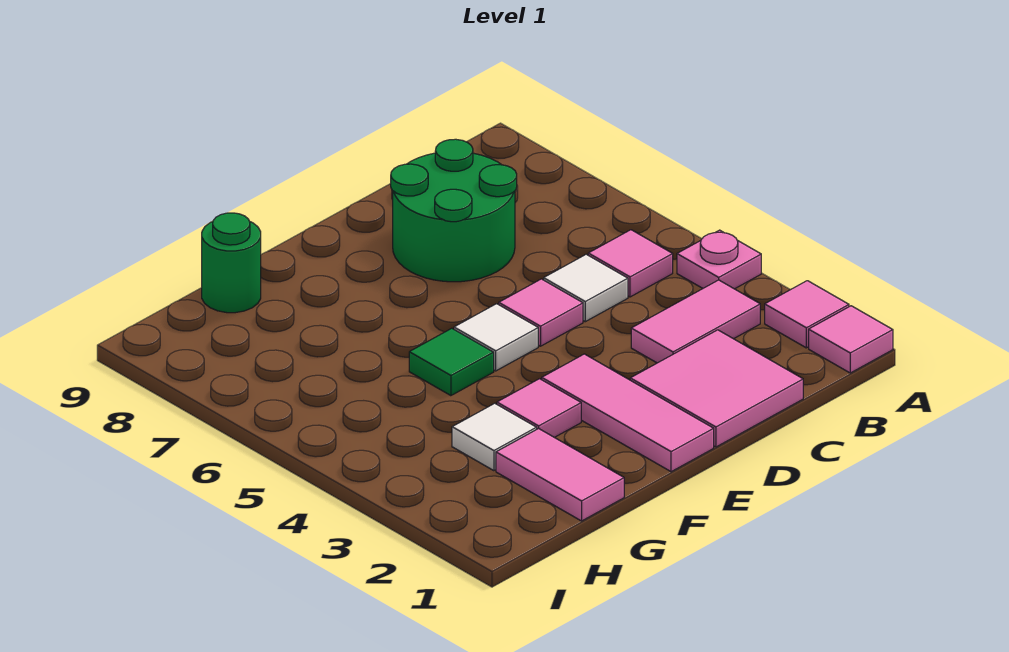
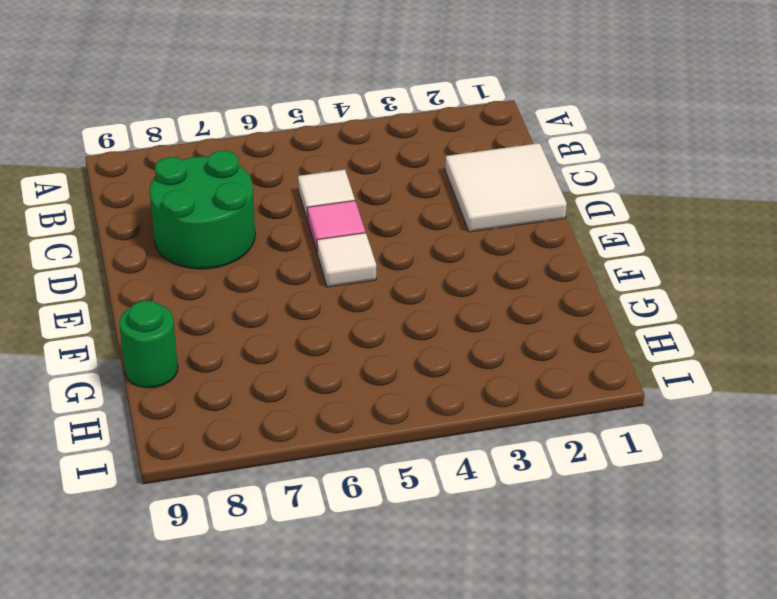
white tile C1:D2 level 1 -> pink tile C1:D2 level 1
none -> pink tile A1 level 1
none -> pink tile A2 level 1
none -> pink plate A4 level 1

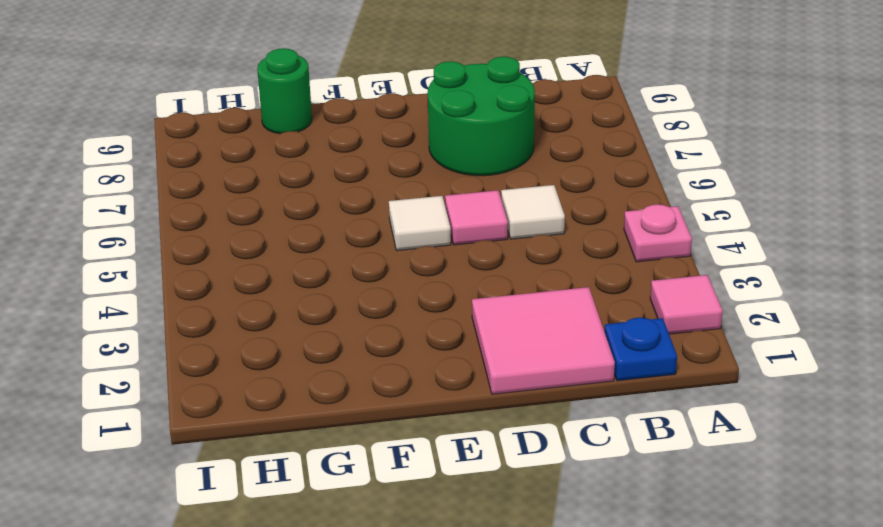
blue plate B1 level 1 -> none
none -> pink tile A1 level 1
none -> pink tile B3:C3 level 1
none -> pink tile B5 level 1

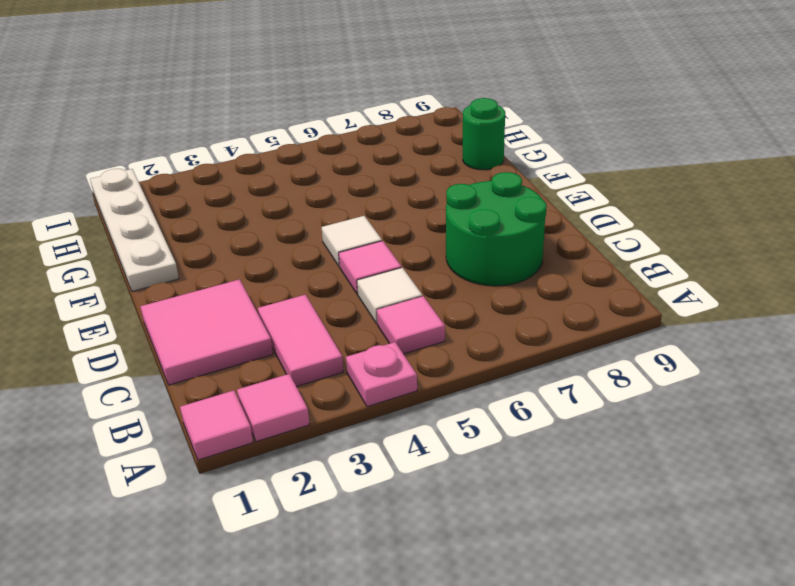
white plate F1:I1 level 1 -> pink tile G1:G2 level 1
none -> pink tile E1:E3 level 1
none -> pink tile F3 level 1
none -> green tile F5 level 1

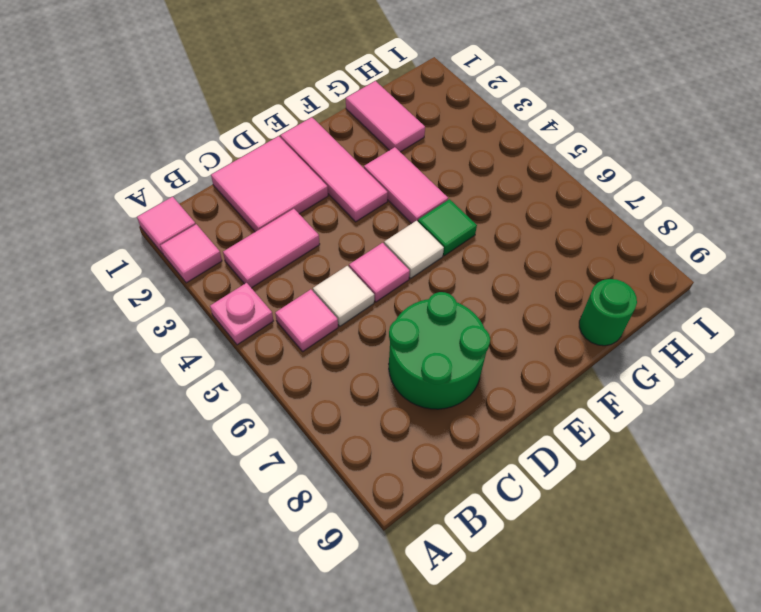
pink tile F3:F4 level 1 -> pink tile F3 level 1
none -> white tile G3 level 1

